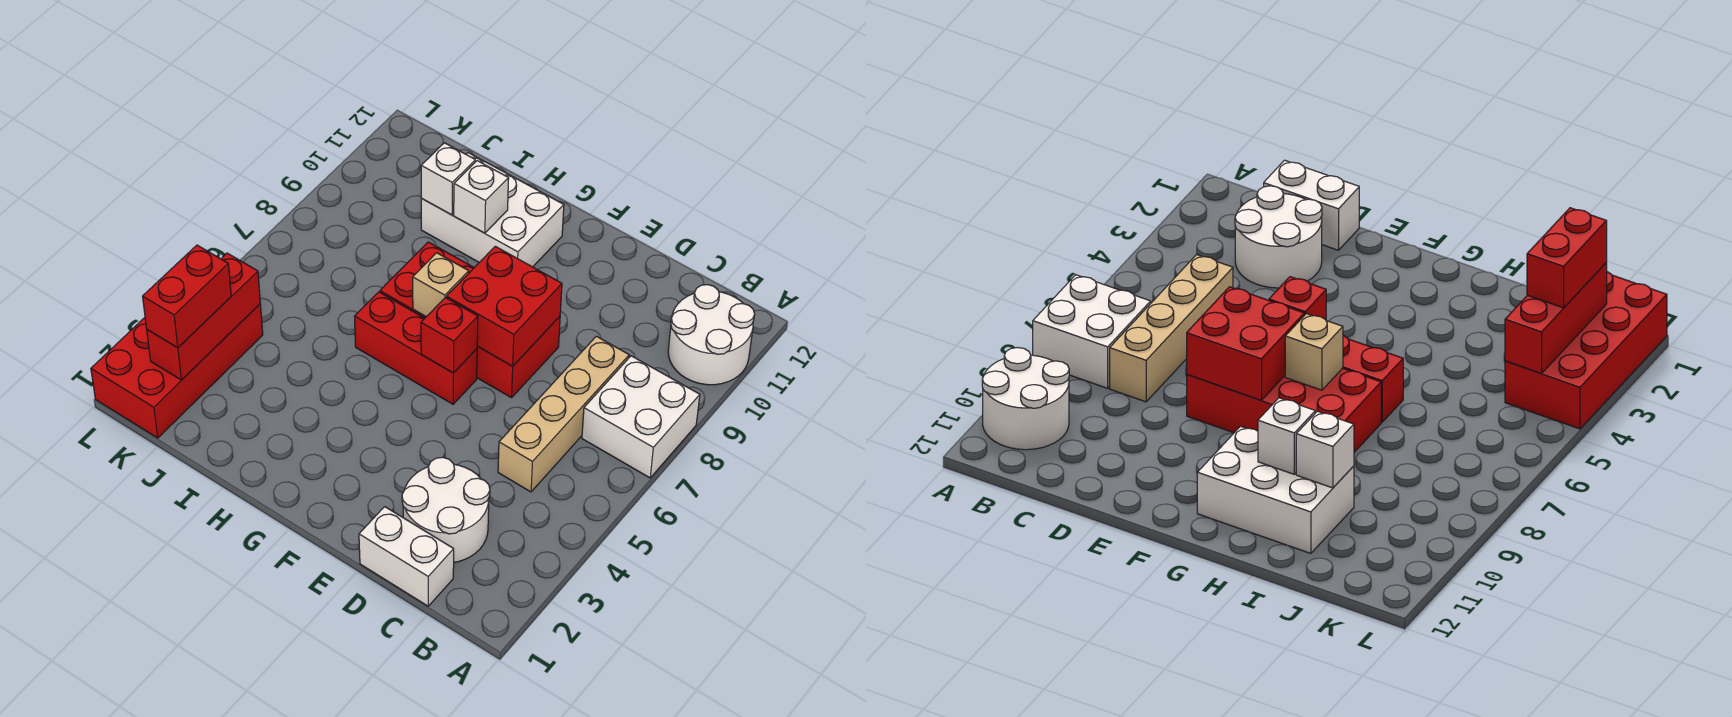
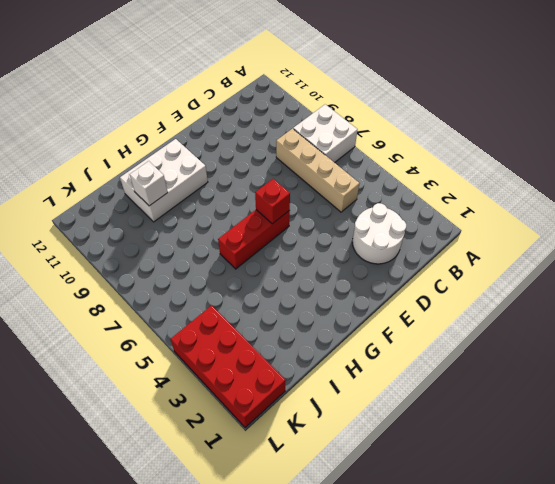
none -> white round brick A10:B11 level 1
none -> white brick C1:D1 level 1
none -> red brick E7:H8 level 1

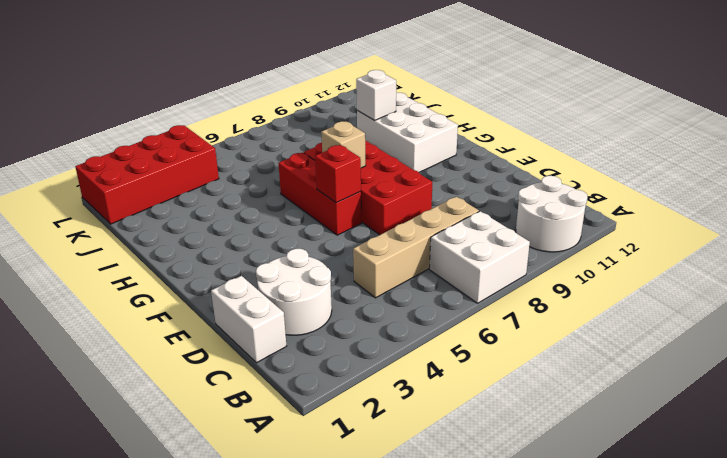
none -> red brick E7:F8 level 2
none -> white brick H10 level 2
none -> red brick K2:K4 level 2

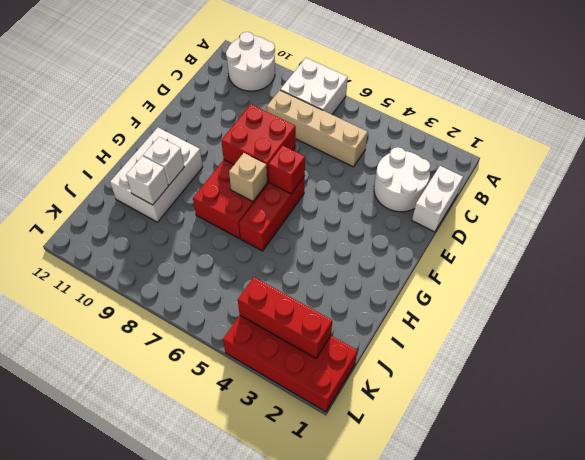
none -> red brick K2:K3 level 3

